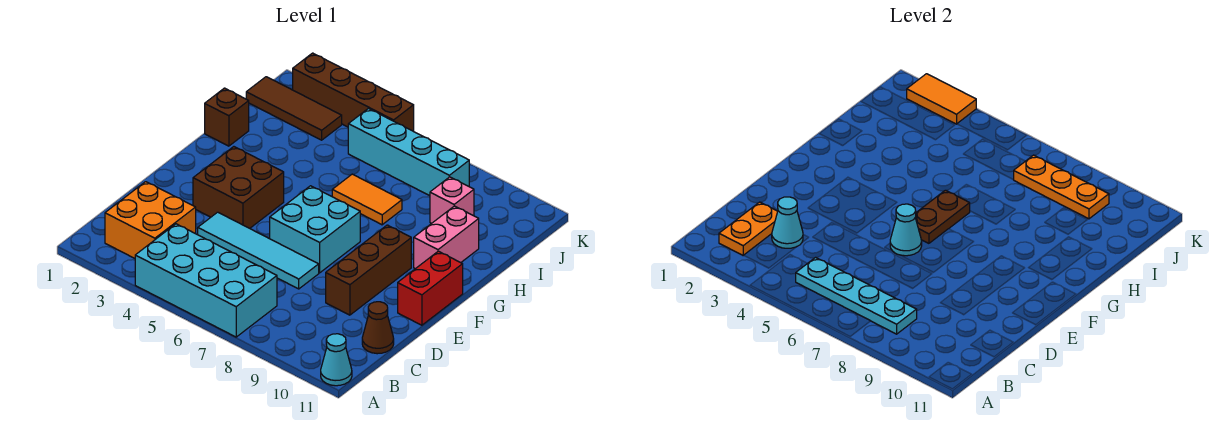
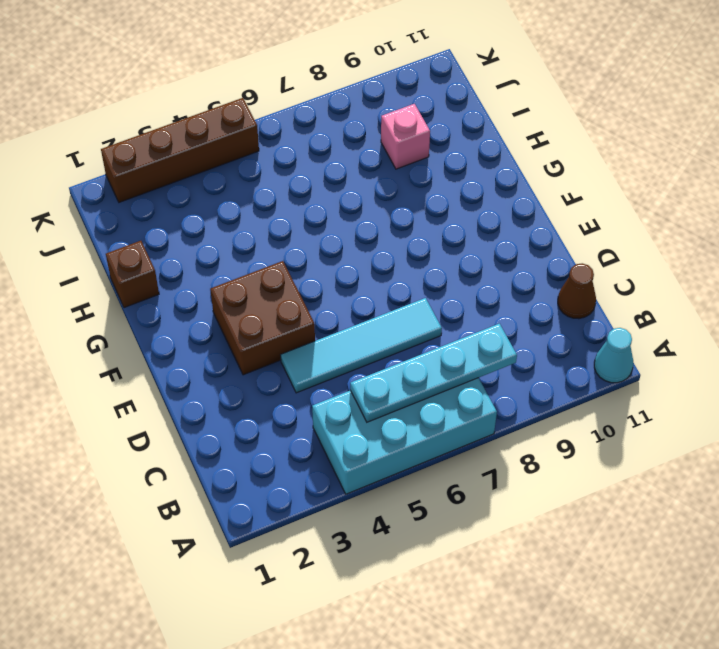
none -> orange brick B2:C3 level 1
none -> brown brick D9:F9 level 1
none -> cyan brick E6:F7 level 1

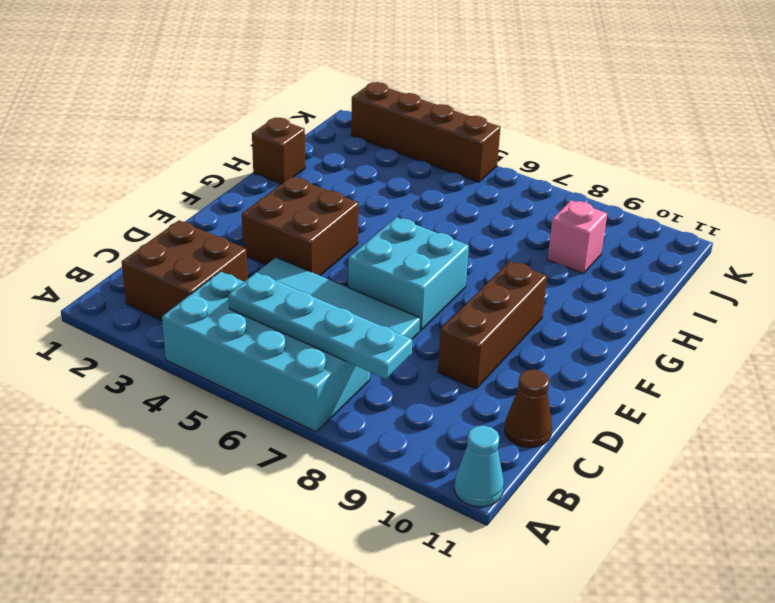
brown brick B2:C3 level 1 -> orange brick B2:C3 level 1
none -> red brick E11:F11 level 1
none -> pink brick G10:H10 level 1
none -> orange tile H6:H7 level 1

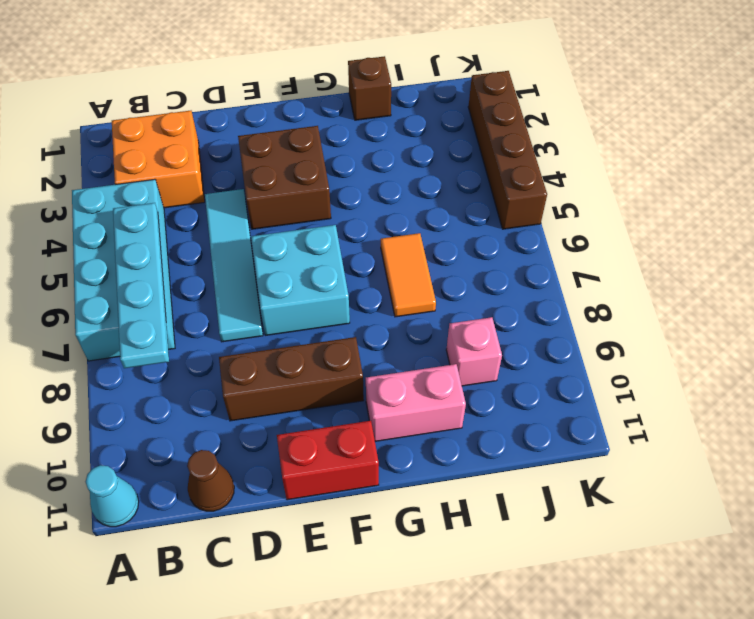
none -> brown tile J1:J3 level 1
none -> cyan brick J5:J8 level 1
none -> orange plate B2:C2 level 2

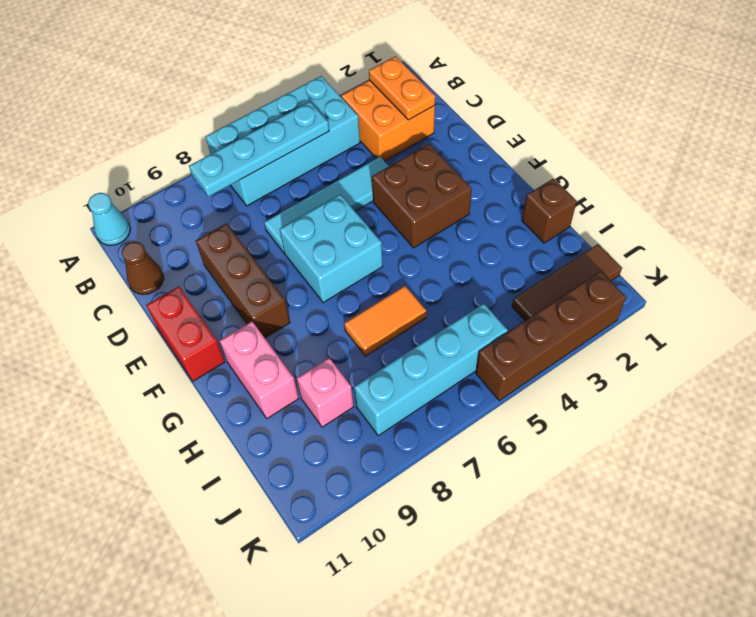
none -> cyan cone C3 level 2
none -> cyan cone E6 level 2
none -> brown plate F6:G6 level 2

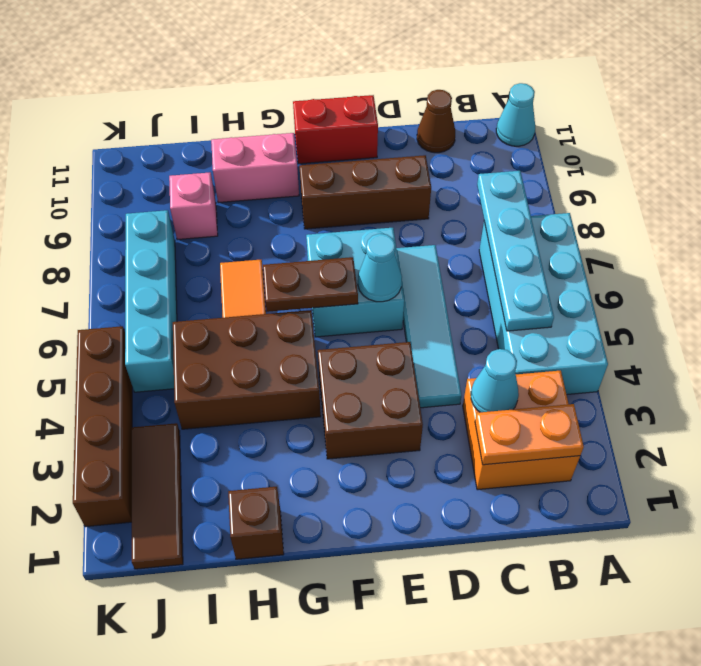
brown brick G4:I5 level 1 -> none
none -> orange plate J7:J9 level 2
none -> orange tile K2:K3 level 2

